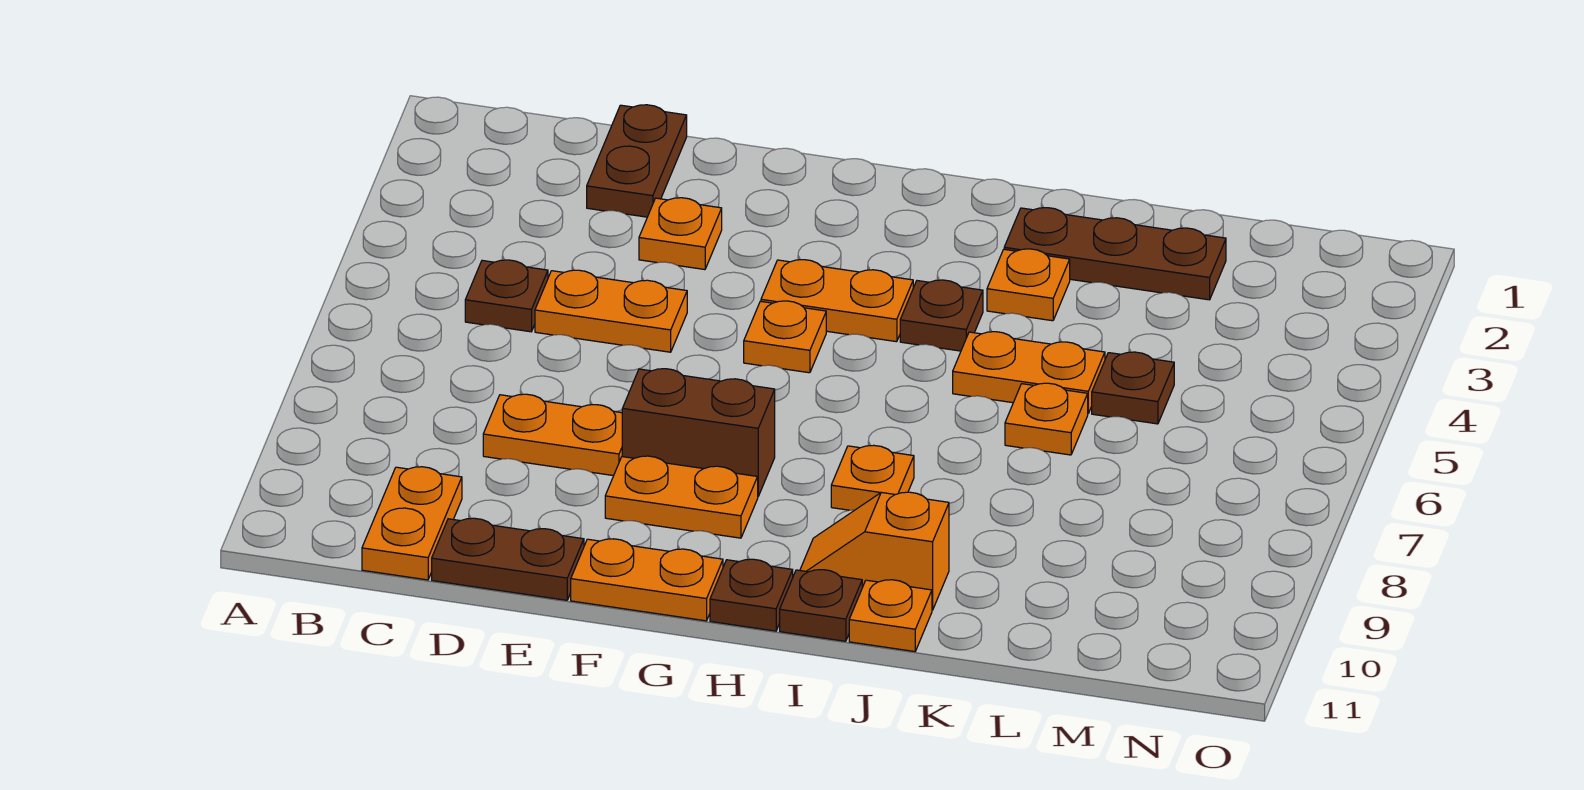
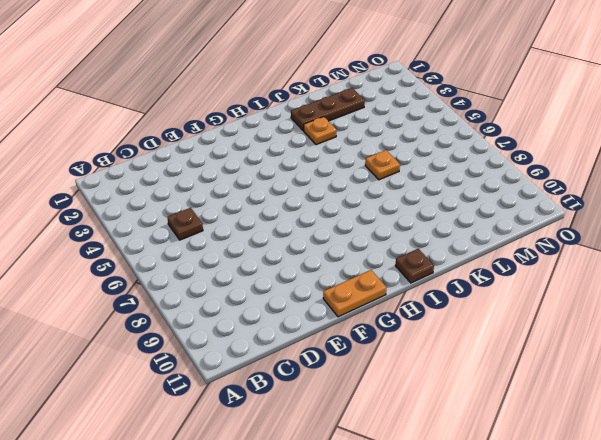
none -> orange plate C10:C11 level 1
none -> brown plate D1:D2 level 1
none -> orange plate D5:E5 level 1

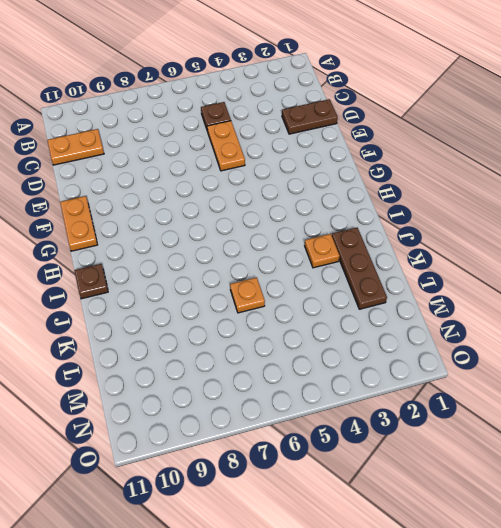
none -> orange plate D8:E8 level 1
none -> brown plate D11:E11 level 1
none -> orange plate E3 level 1

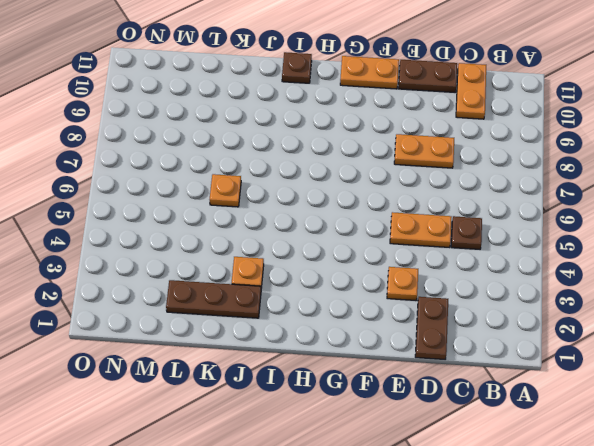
none -> brown brick F8:G8 level 1
none -> orange plate F9:G9 level 1
none -> orange plate G4:H4 level 1

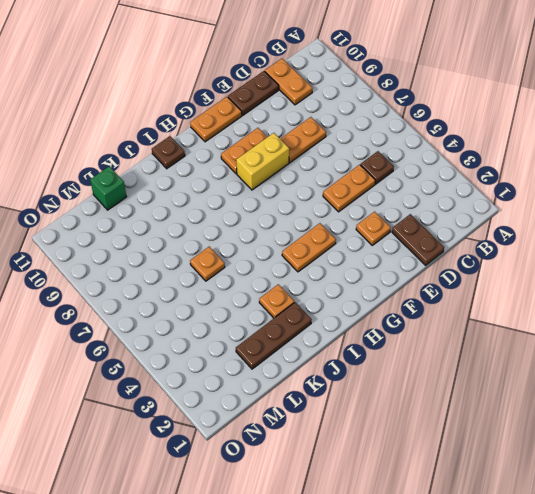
yellow brick F8:G8 level 1 -> brown brick F8:G8 level 1
green brick L11 level 1 -> none
none -> orange plate G5 level 1
none -> brown plate H11 level 1
none -> brown plate I4 level 1

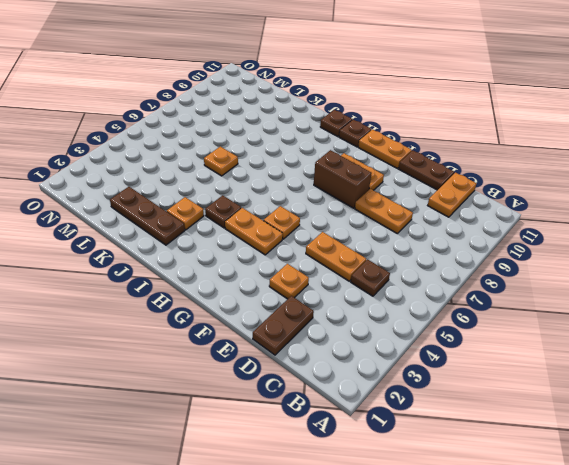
none -> orange plate I8 level 1
none -> orange slope I10:J10 level 1 top J
none -> orange plate J5:K5 level 1

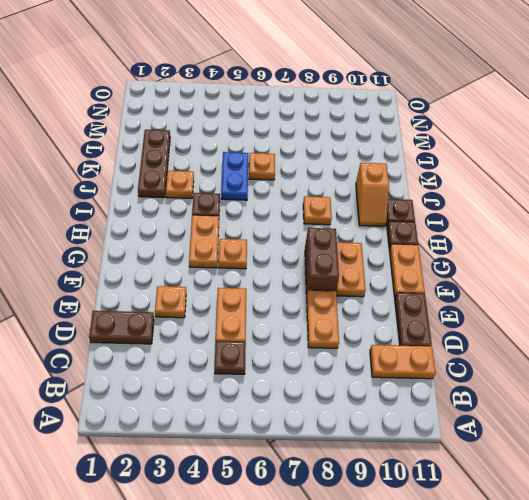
blue plate J5:K5 level 1 -> orange plate J5:K5 level 1
none -> orange plate J11 level 1
none -> brown plate L5 level 1

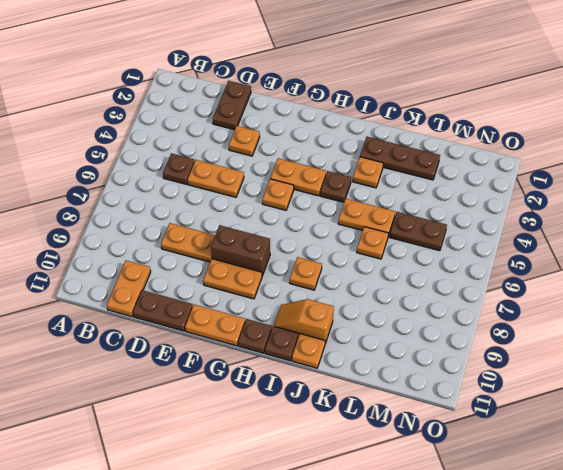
brown plate L5:M5 level 1 -> brown plate L5 level 1

